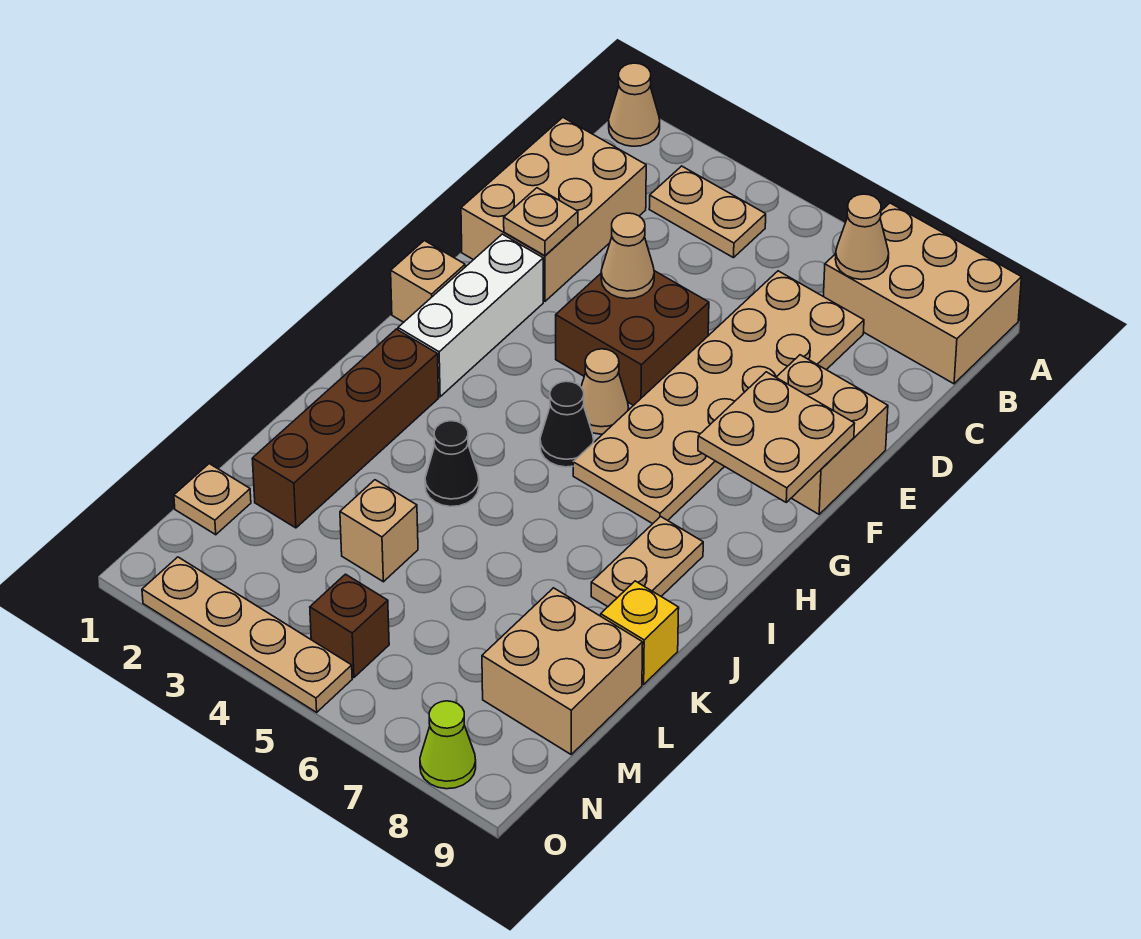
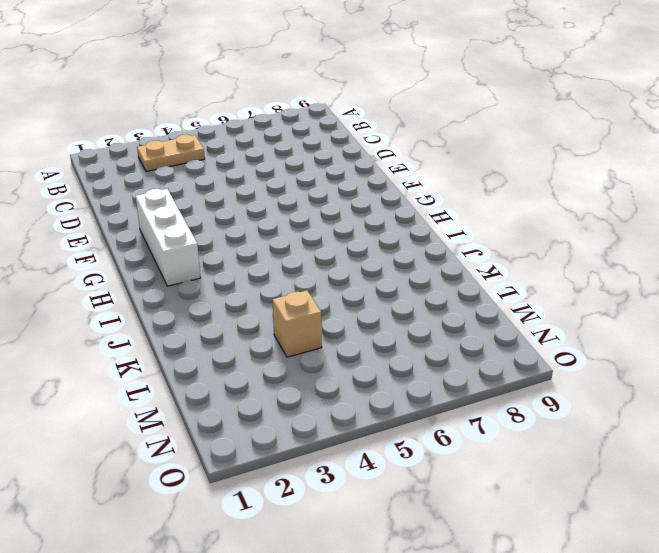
none -> tan cone A1 level 1
none -> tan brick A7:B9 level 1
none -> tan brick C1:E2 level 1

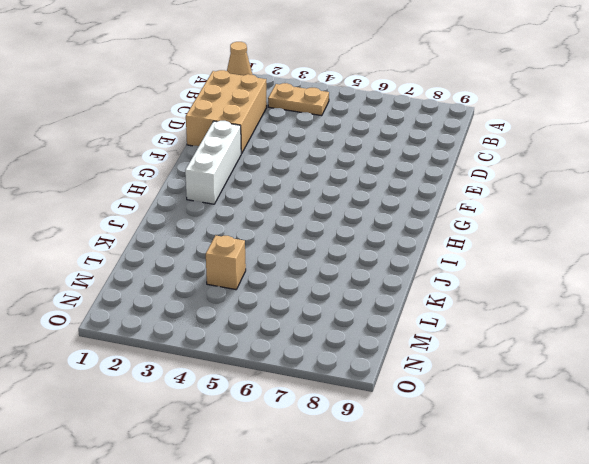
none -> tan brick A7:B9 level 1
none -> tan plate C6:H7 level 1
none -> brown brick E4:F5 level 1

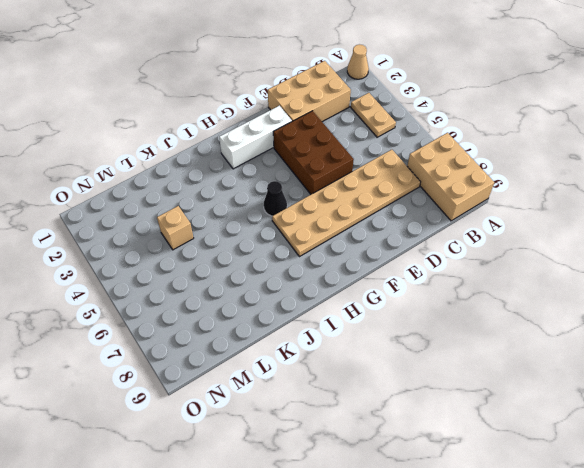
brown brick E3:F5 level 1 -> brown brick E4:F5 level 1
none -> tan brick E8:F9 level 1
none -> tan brick G1 level 1
none -> tan cone G5 level 1

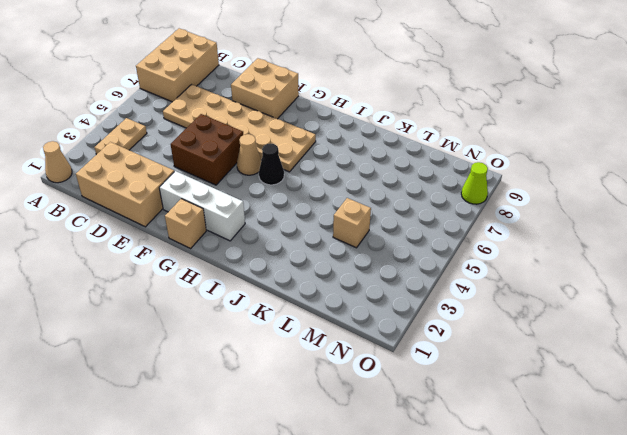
none -> brown brick I2:L2 level 1
none -> tan plate I8:J8 level 1
none -> black cone J4 level 1

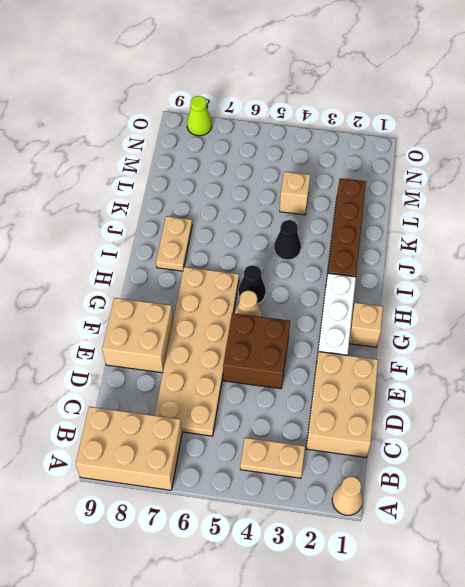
none -> yellow brick K9 level 1
none -> tan brick L8:M9 level 1
none -> tan plate M1 level 1

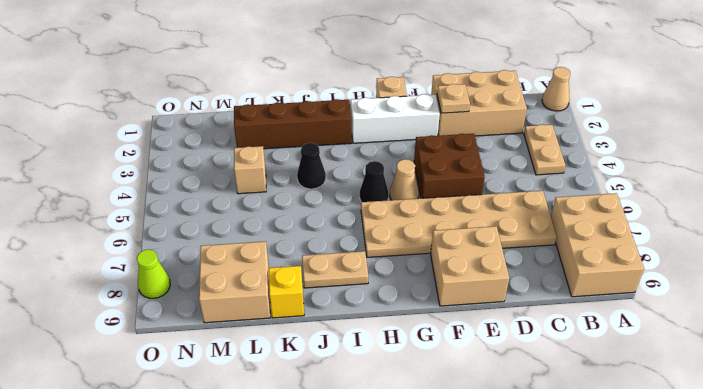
none -> tan plate M1 level 1
none -> brown brick N5 level 1
none -> tan plate O2:O5 level 1

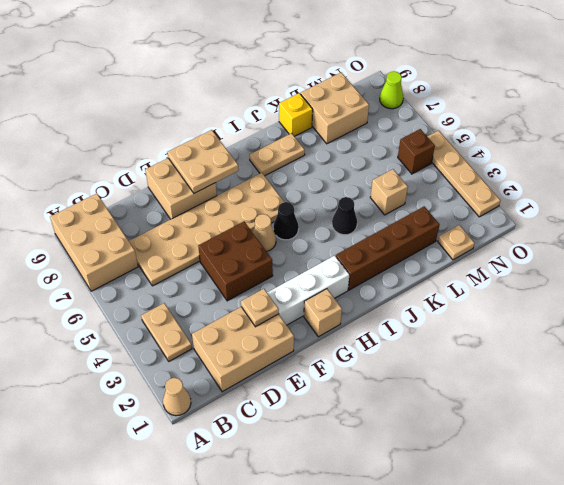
none -> tan cone B7 level 2
none -> tan cone E4 level 2

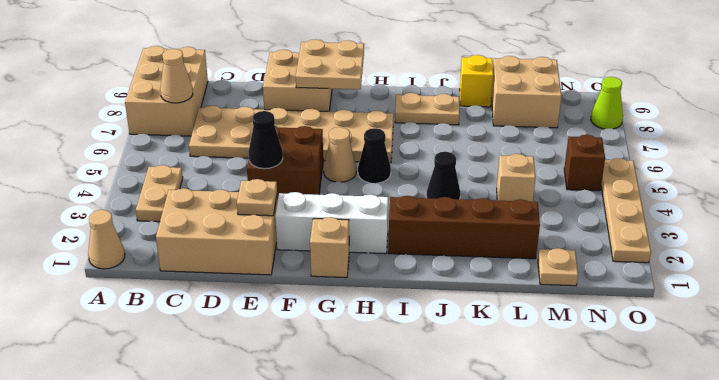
black cone E4 level 2 -> tan cone E4 level 2

